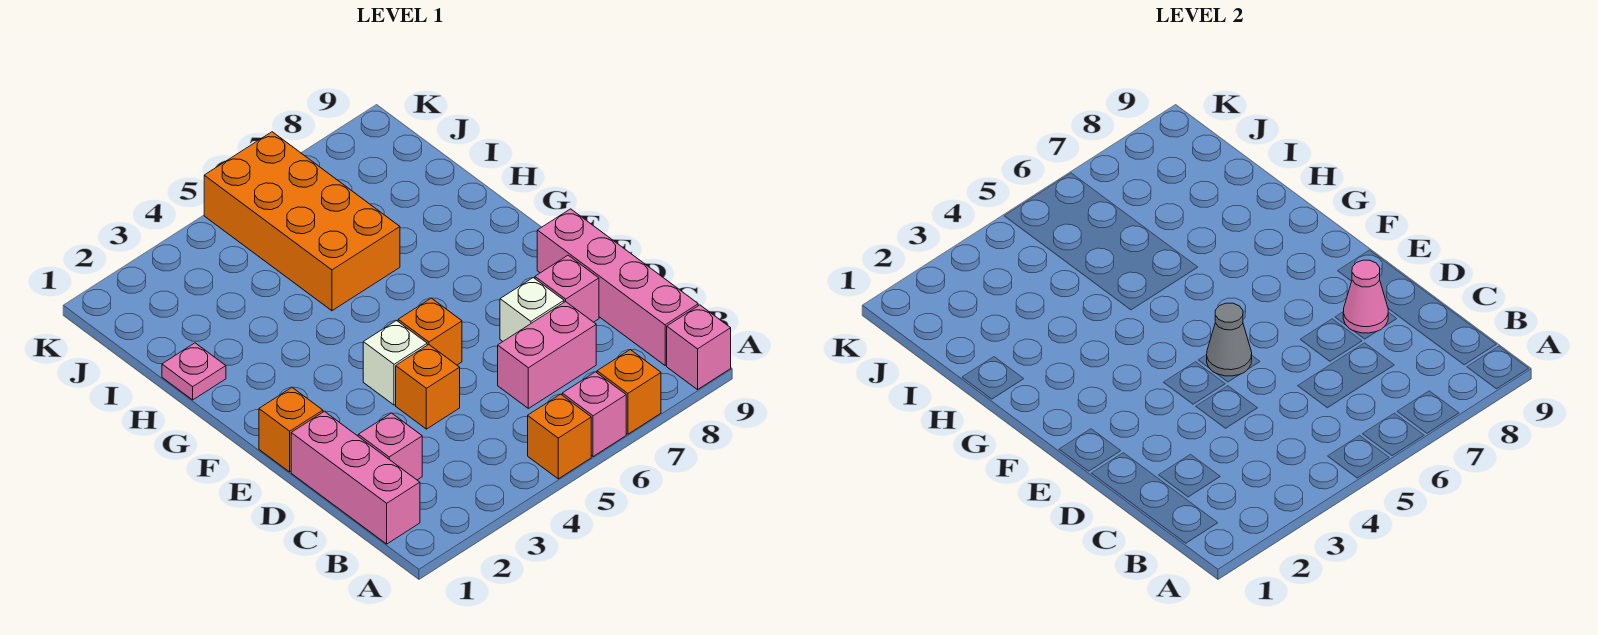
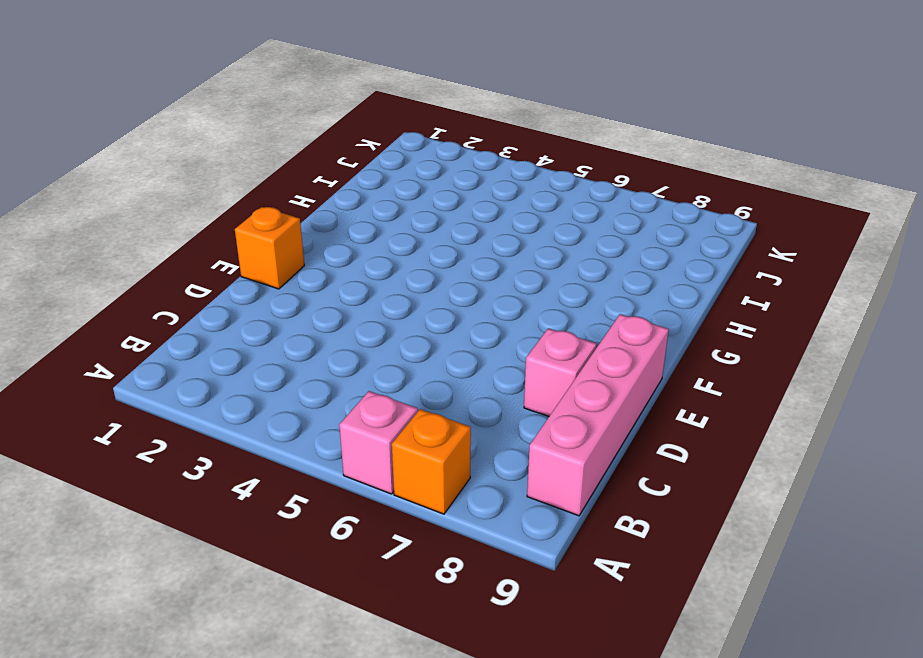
none -> orange brick A5 level 1
none -> pink brick A9 level 1
none -> pink brick B1:D1 level 1

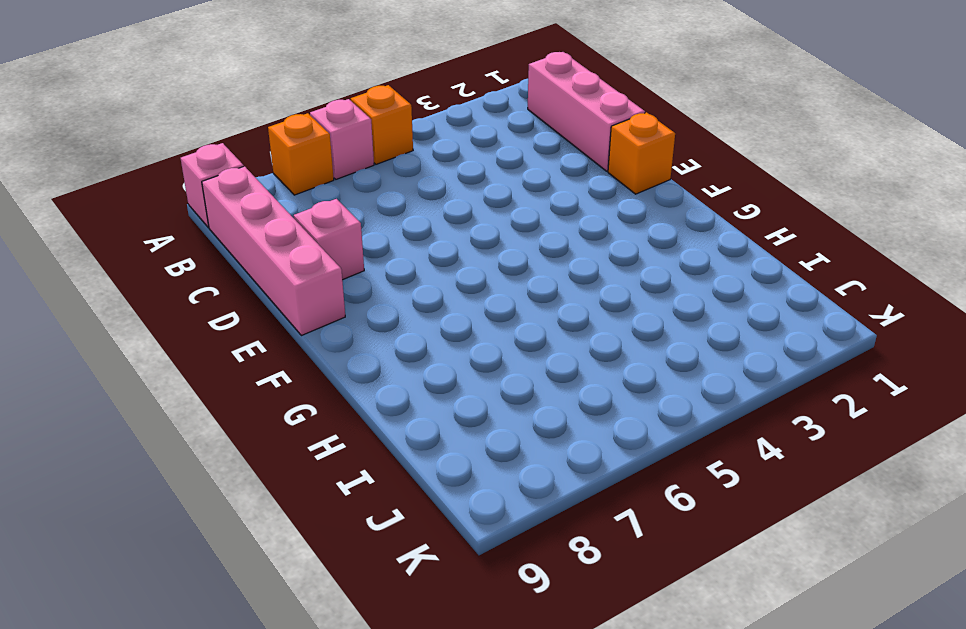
none -> pink brick C2 level 1
none -> pink brick C6:C7 level 1
none -> orange brick D4 level 1

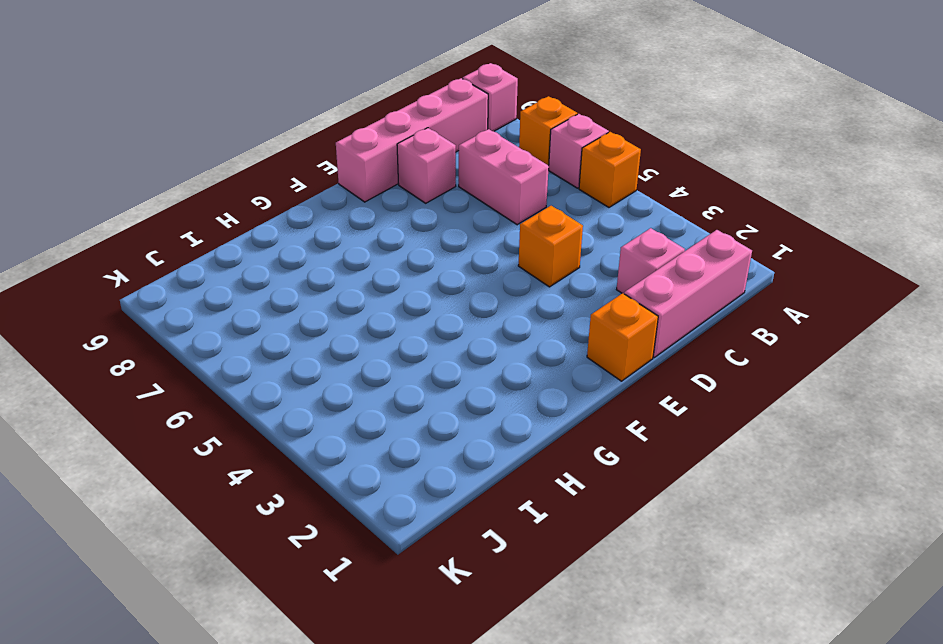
none -> white brick D7 level 1
none -> white brick E4 level 1
none -> orange brick E5 level 1

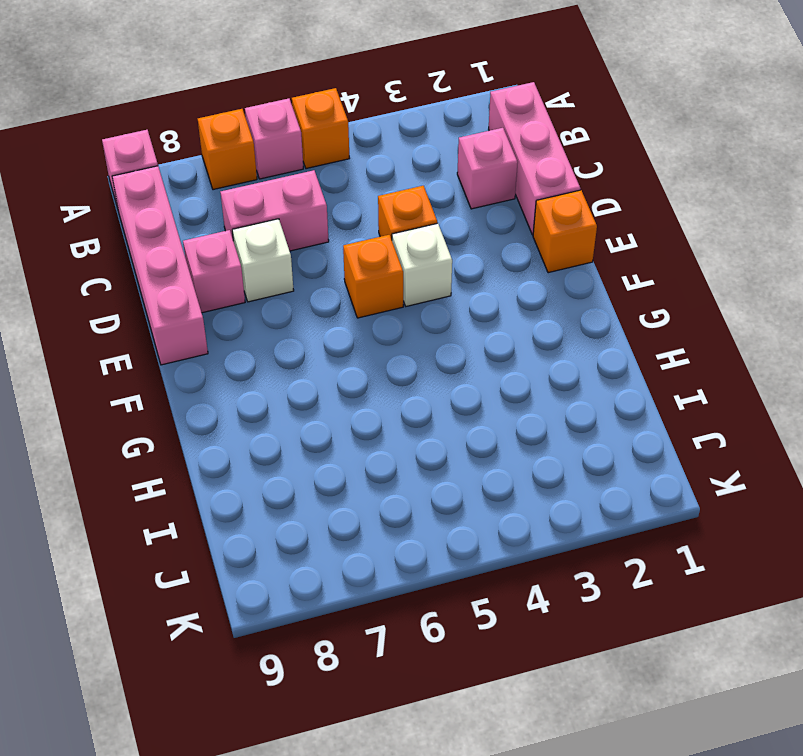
none -> pink plate H1 level 1
none -> orange brick H5:K6 level 1
none -> pink cone D8 level 2

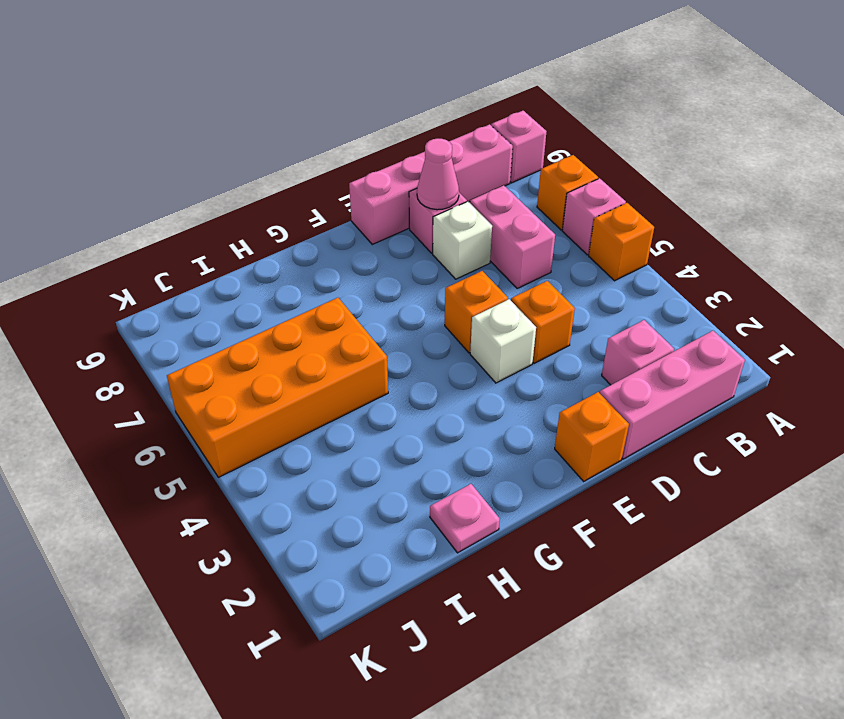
none -> grey cone E5 level 2

